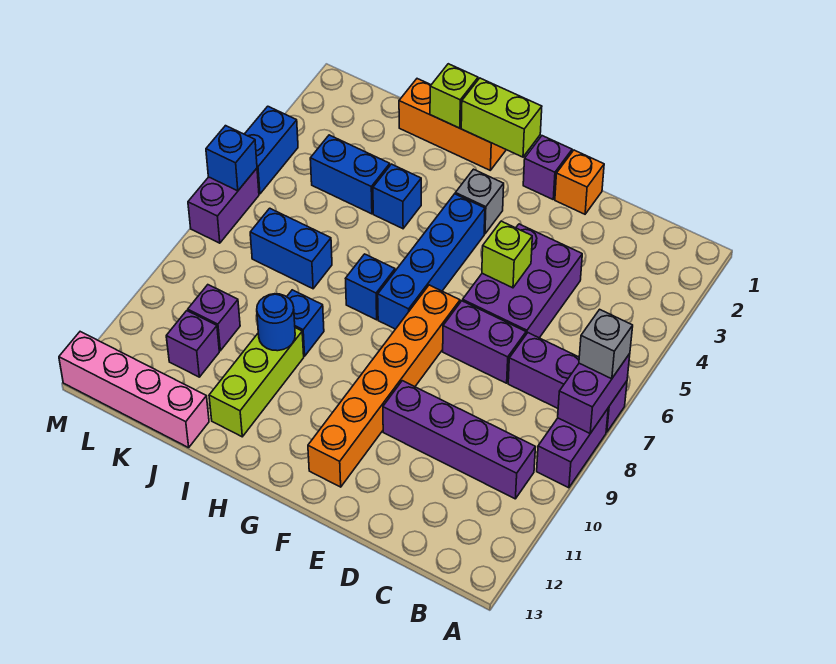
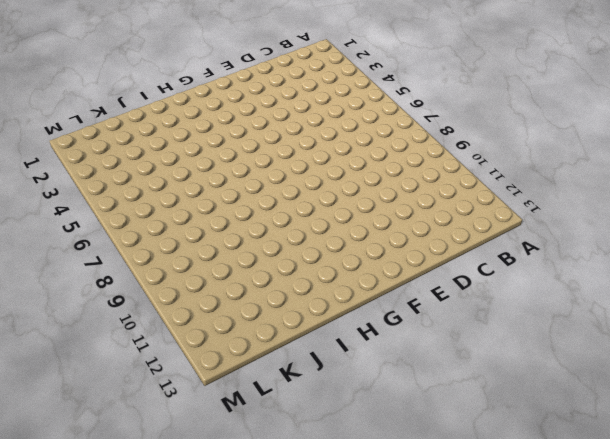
none -> purple brick A7:C7 level 1
none -> purple brick A8:A9 level 1
none -> purple brick B10:E10 level 1

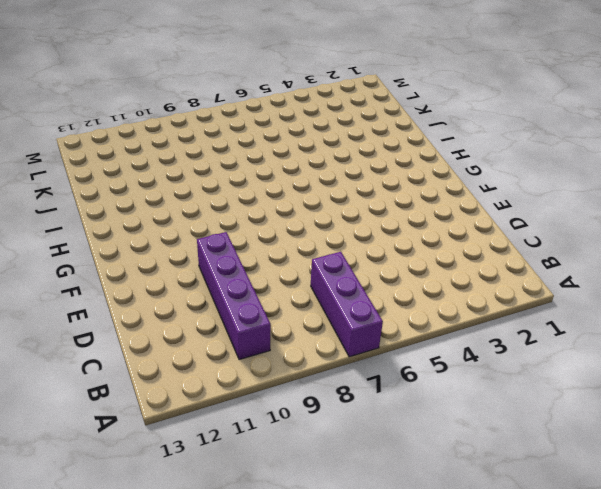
none -> purple brick A8:A9 level 1
none -> purple brick D4:E6 level 1
none -> purple brick D7:E7 level 1

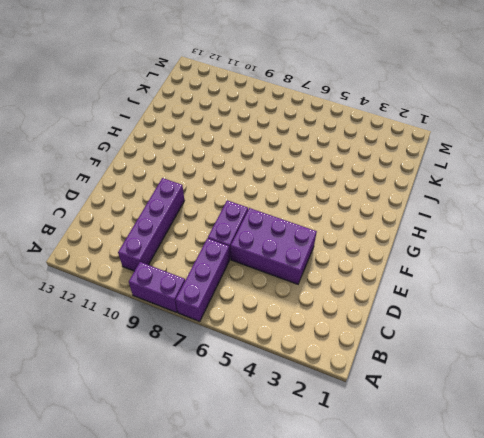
none -> orange brick E1 level 1
none -> purple brick F1 level 1
none -> orange brick F7:F12 level 1

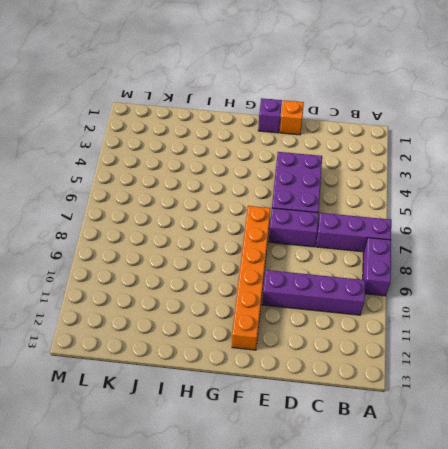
none -> grey brick G3 level 1
none -> blue brick G4:G7 level 1
none -> orange brick H1:J1 level 1

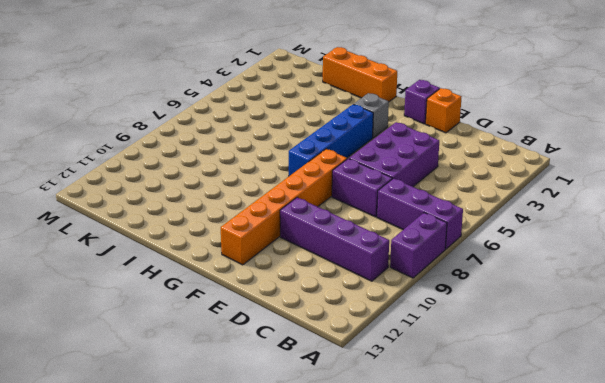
none -> blue brick H7 level 1
none -> blue brick I4 level 1
none -> blue brick I9 level 1

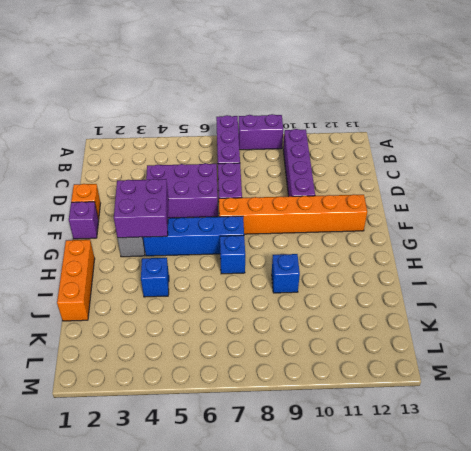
purple brick F3:G4 level 2 -> none
none -> lime brick I10:I12 level 1
none -> blue brick J4:K4 level 1
none -> blue brick J7:K7 level 1

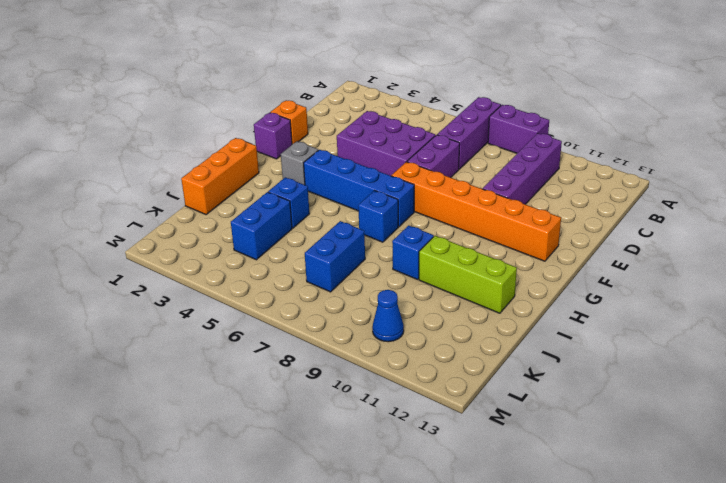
blue cone L10 level 1 -> none
none -> pink brick J13:M13 level 1
none -> purple brick K10 level 1
none -> purple brick K11 level 1

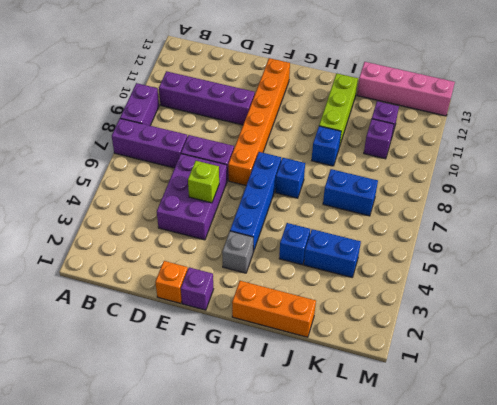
none -> blue brick M4:M5 level 1
none -> purple brick M6:M7 level 1
none -> purple brick A7:A8 level 2

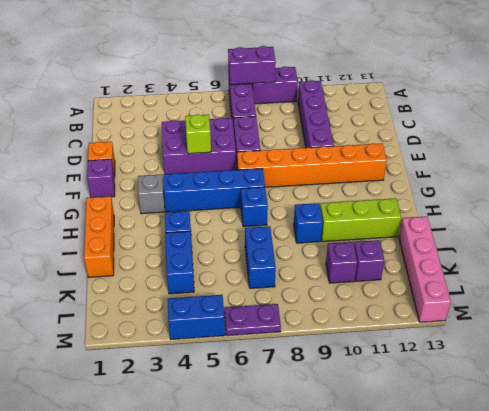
purple plate M6:M7 level 1 -> purple brick M6:M7 level 1
none -> lime brick G1:H1 level 2
none -> lime brick I1 level 2
none -> blue round brick I10 level 2

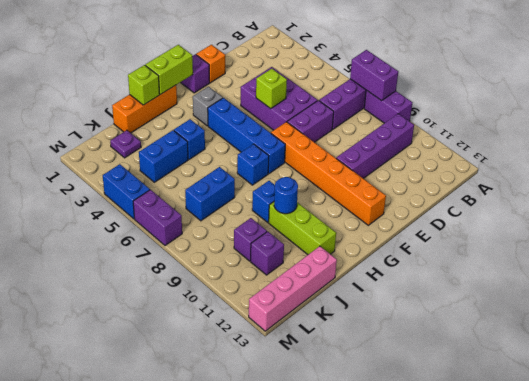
purple plate K2 level 1 -> none
none -> blue brick M6 level 2
none -> grey brick A7 level 3

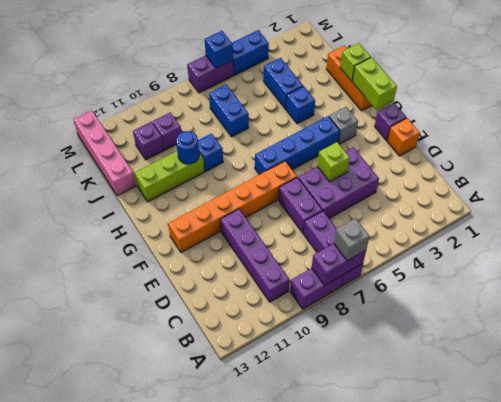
none -> blue brick H7 level 1

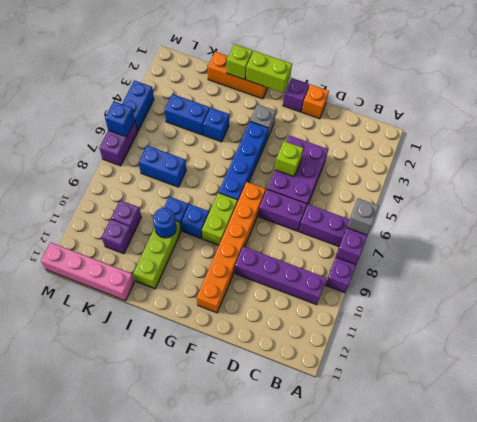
lime brick G8:G9 level 1 -> none
blue brick H9 level 1 -> blue brick H7 level 1

